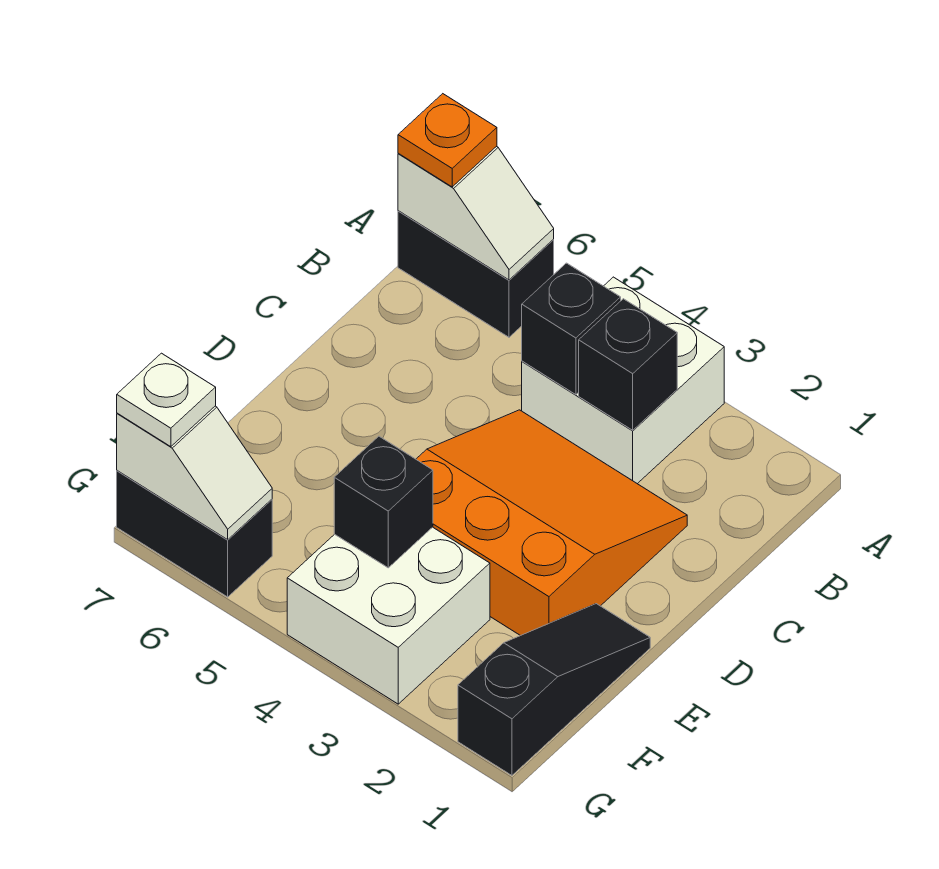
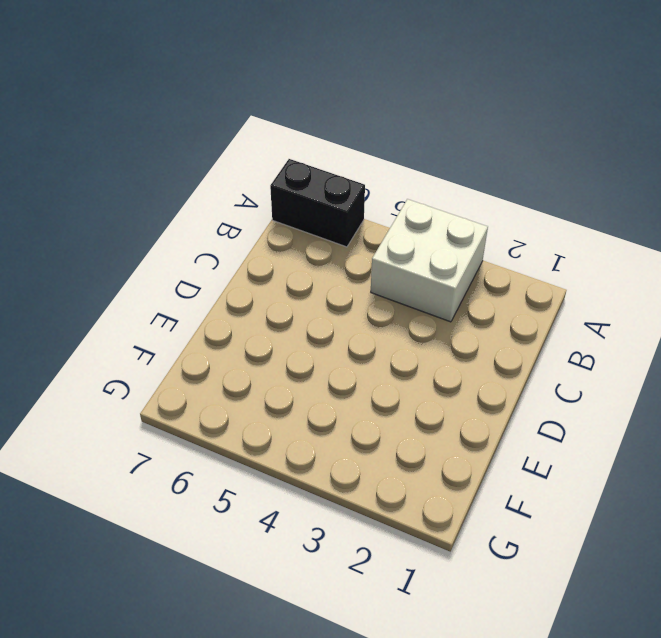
none -> orange slope C2:E4 level 1 top E
none -> black slope E1:G1 level 1 top G
none -> white brick F3:G4 level 1

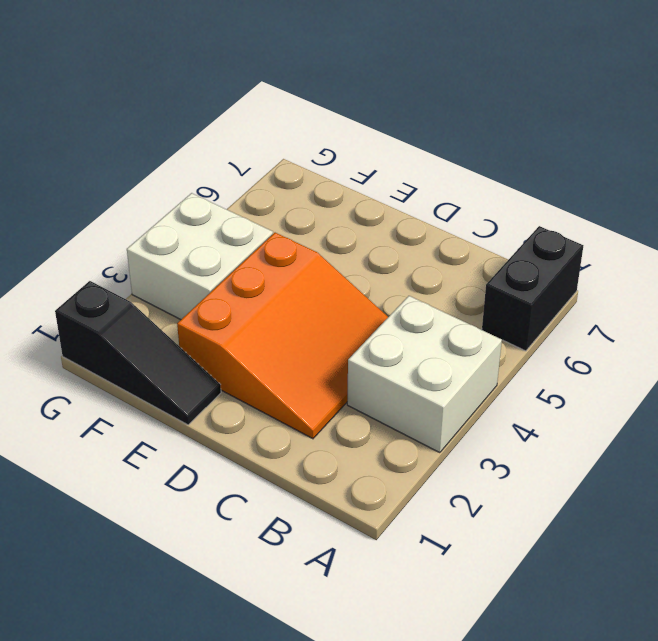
none -> black brick G6:G7 level 1
none -> white slope A6:A7 level 2 top 7
none -> black brick B3 level 2

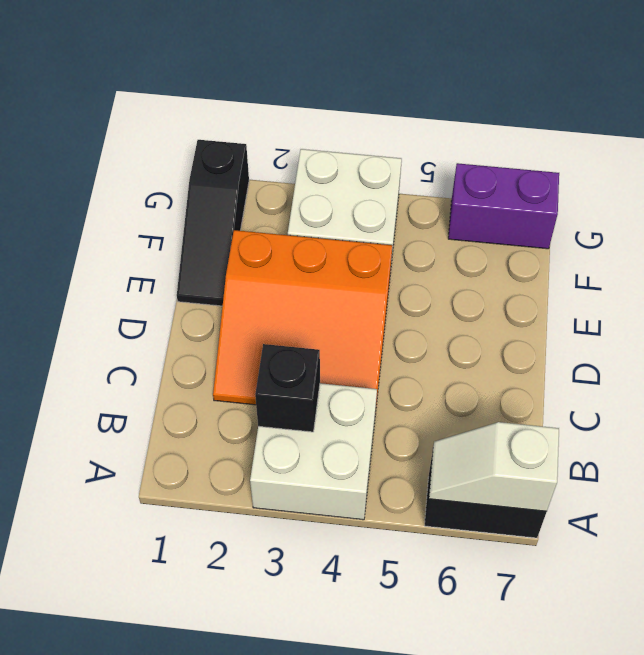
purple brick G6:G7 level 1 -> black brick G6:G7 level 1
none -> black brick B4 level 2
none -> black brick F4 level 2
none -> white slope G6:G7 level 2 top 7

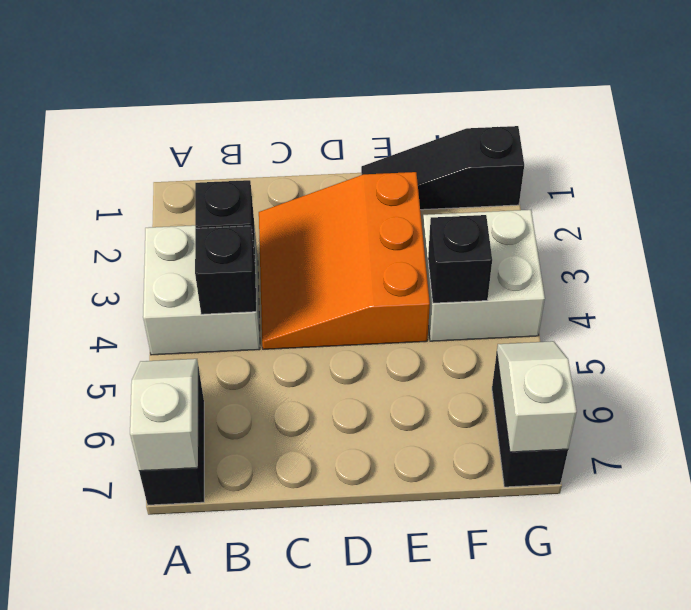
none -> orange plate A7 level 3
none -> white plate G7 level 3

